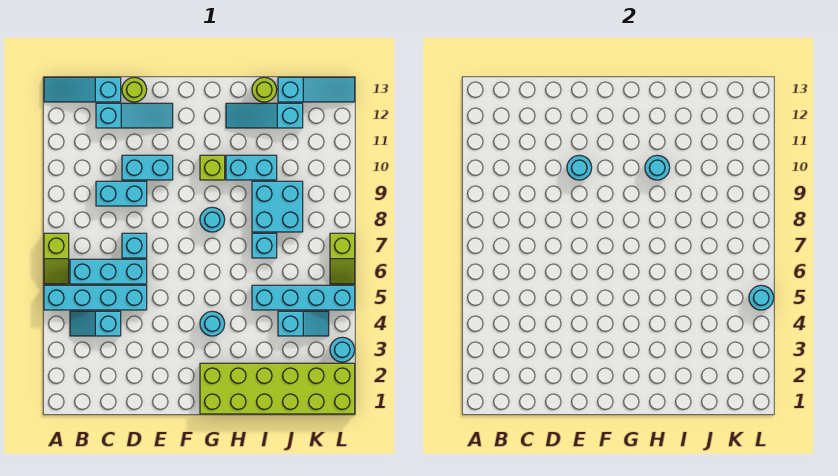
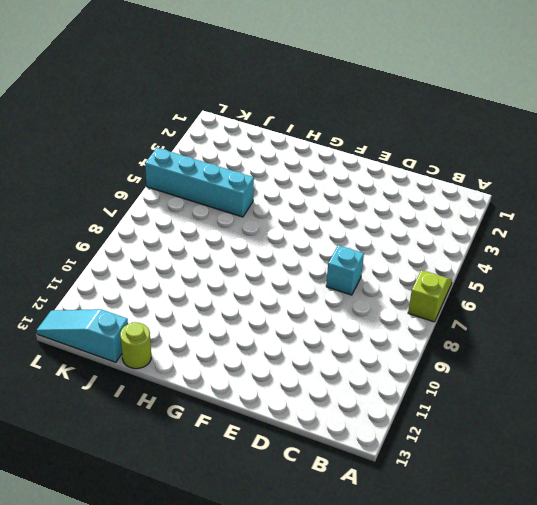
none -> cyan brick A5:D5 level 1
none -> cyan slope A13:C13 level 1 top C
none -> cyan slope B4:C4 level 1 top C

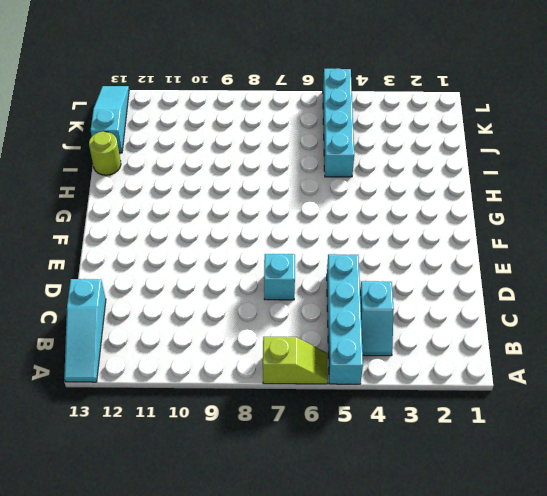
none -> cyan brick B6:D6 level 1
none -> cyan brick C9:D9 level 1
none -> cyan slope C12:E12 level 1 top C

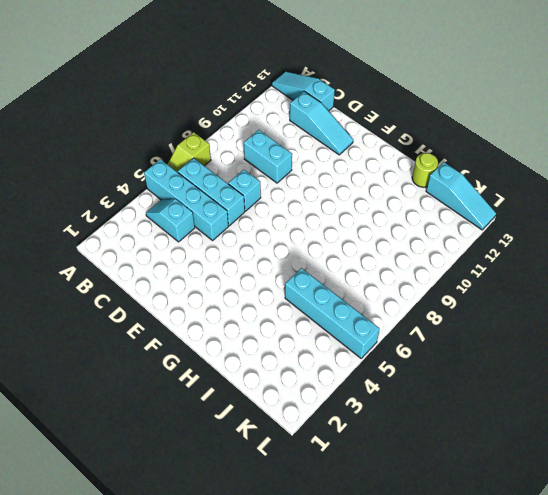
none -> cyan brick D10:E10 level 1
none -> lime round brick D13 level 1
none -> lime brick G1:L2 level 1

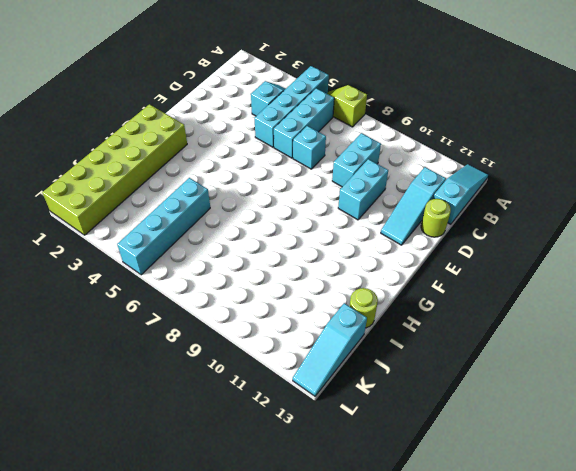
none -> cyan round brick G4 level 1
none -> cyan round brick G8 level 1
none -> lime brick G10 level 1

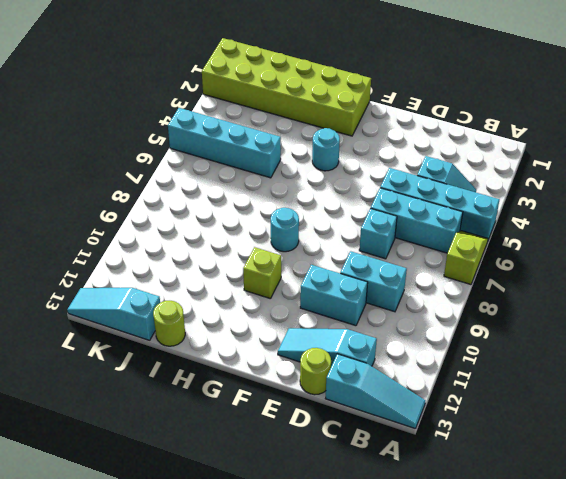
none -> cyan brick H10:I10 level 1
none -> cyan slope H12:J12 level 1 top J
none -> cyan brick I7 level 1

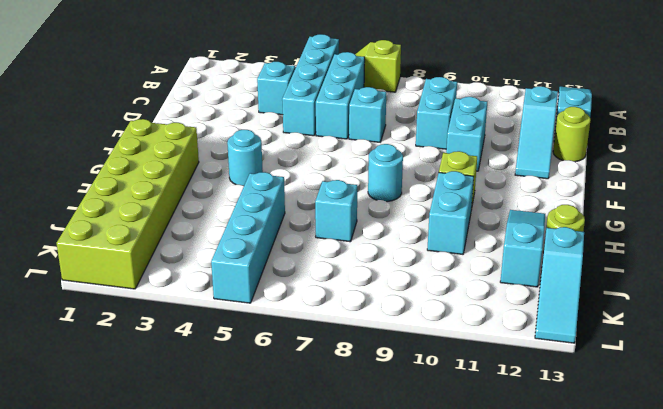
none -> cyan brick I8:J9 level 1
none -> cyan slope J4:K4 level 1 top J
none -> cyan round brick L3 level 1

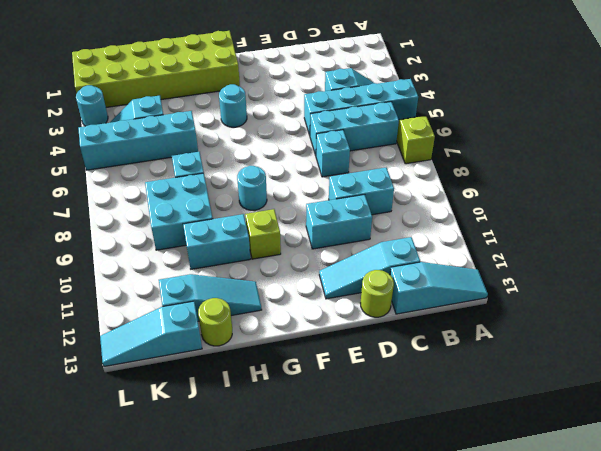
none -> lime slope L6:L7 level 1 top 7
none -> cyan round brick E10 level 2
none -> cyan round brick H10 level 2

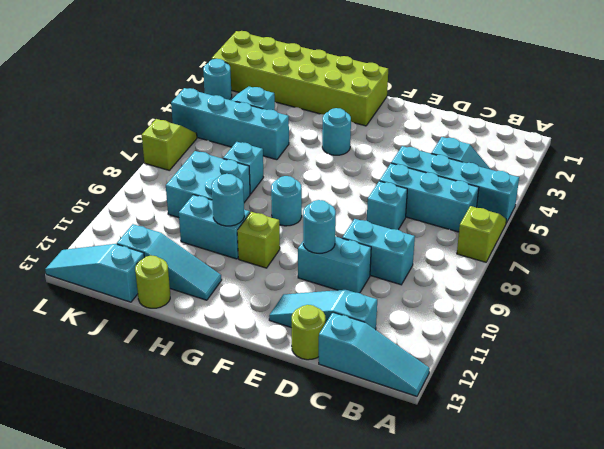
none -> cyan round brick L5 level 2

